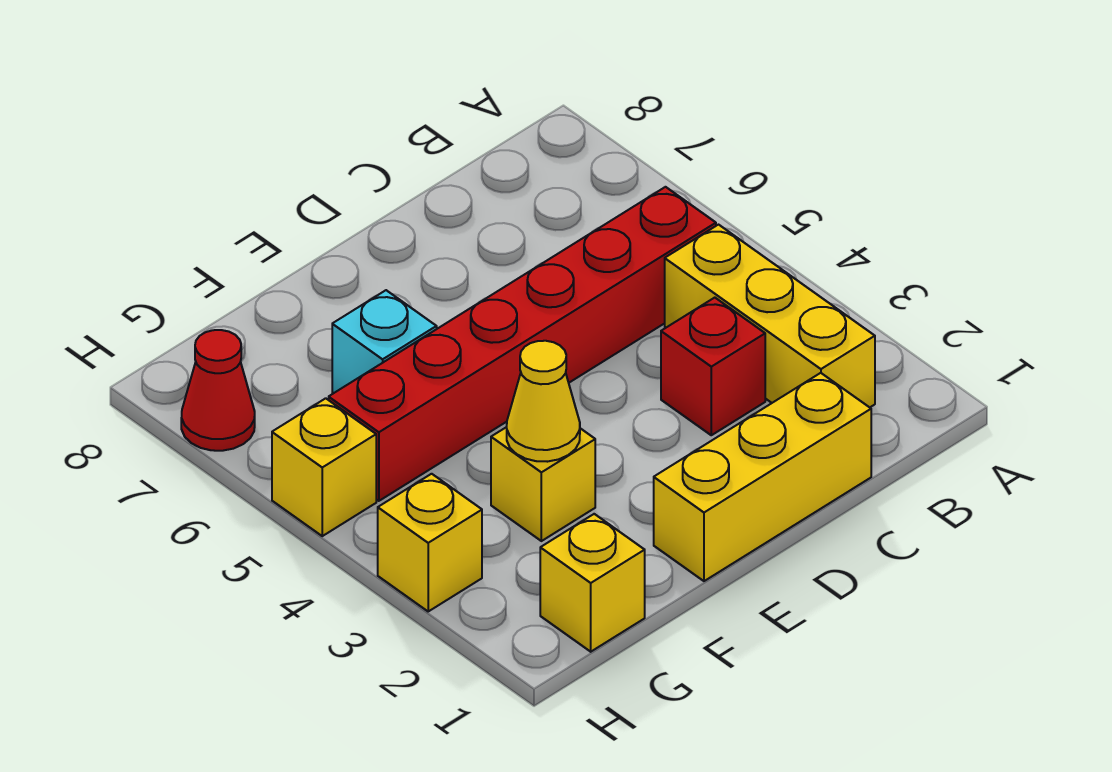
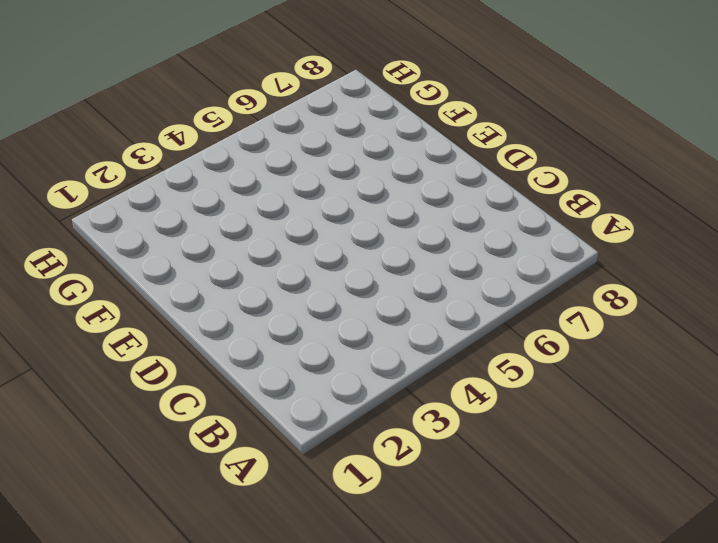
none -> yellow brick B2:B4 level 1
none -> red brick B5:G5 level 1

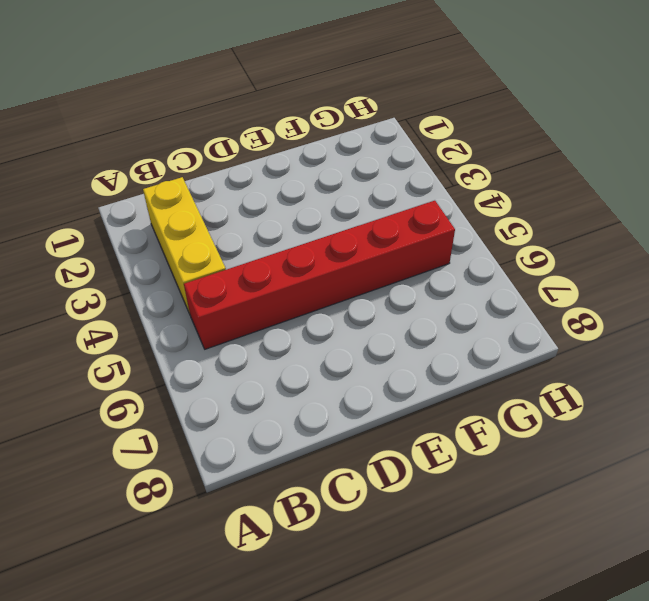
none -> yellow brick C1:E1 level 1
none -> red brick C3 level 1

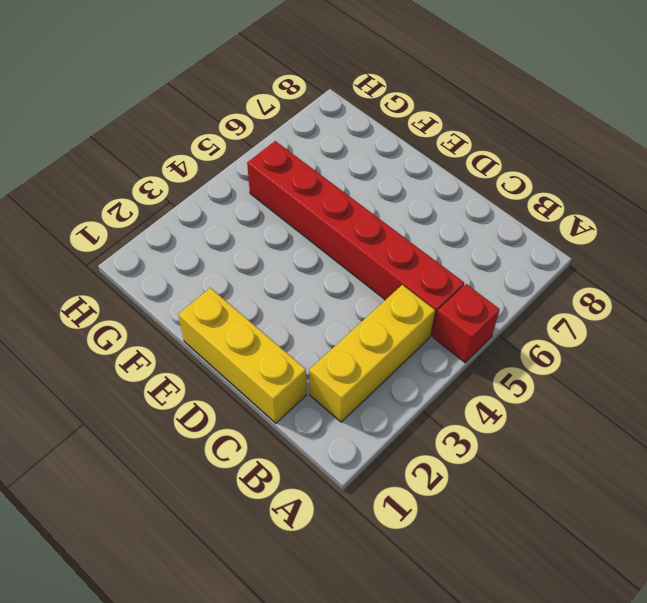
red brick A5 level 1 -> red brick C3 level 1
none -> yellow brick F3 level 1
none -> cyan brick F6 level 1

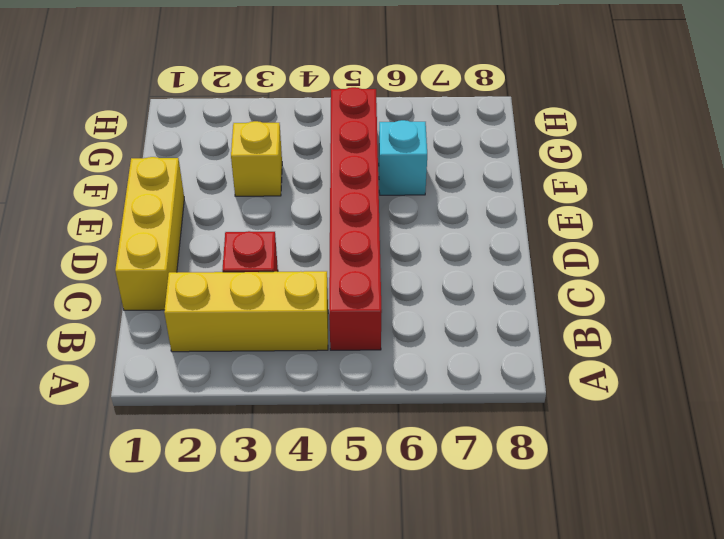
none -> yellow brick G1 level 1
none -> yellow brick H3 level 1

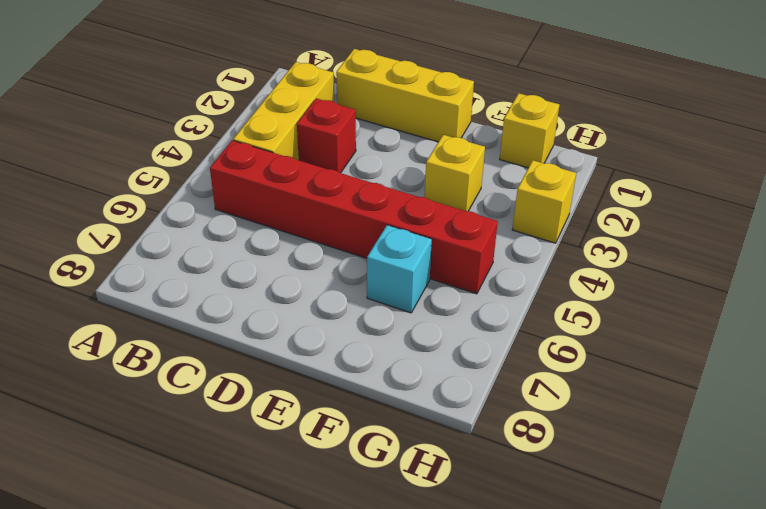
none -> yellow brick H5 level 1
none -> red cone H7 level 1

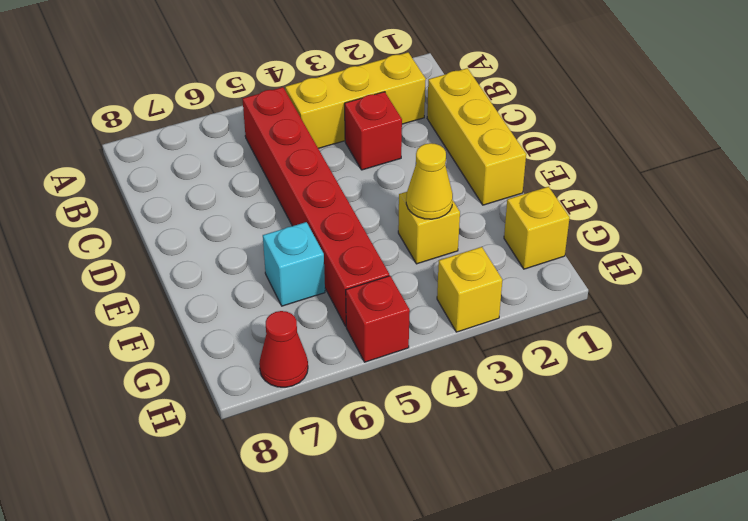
red brick H5 level 1 -> yellow brick H5 level 1

